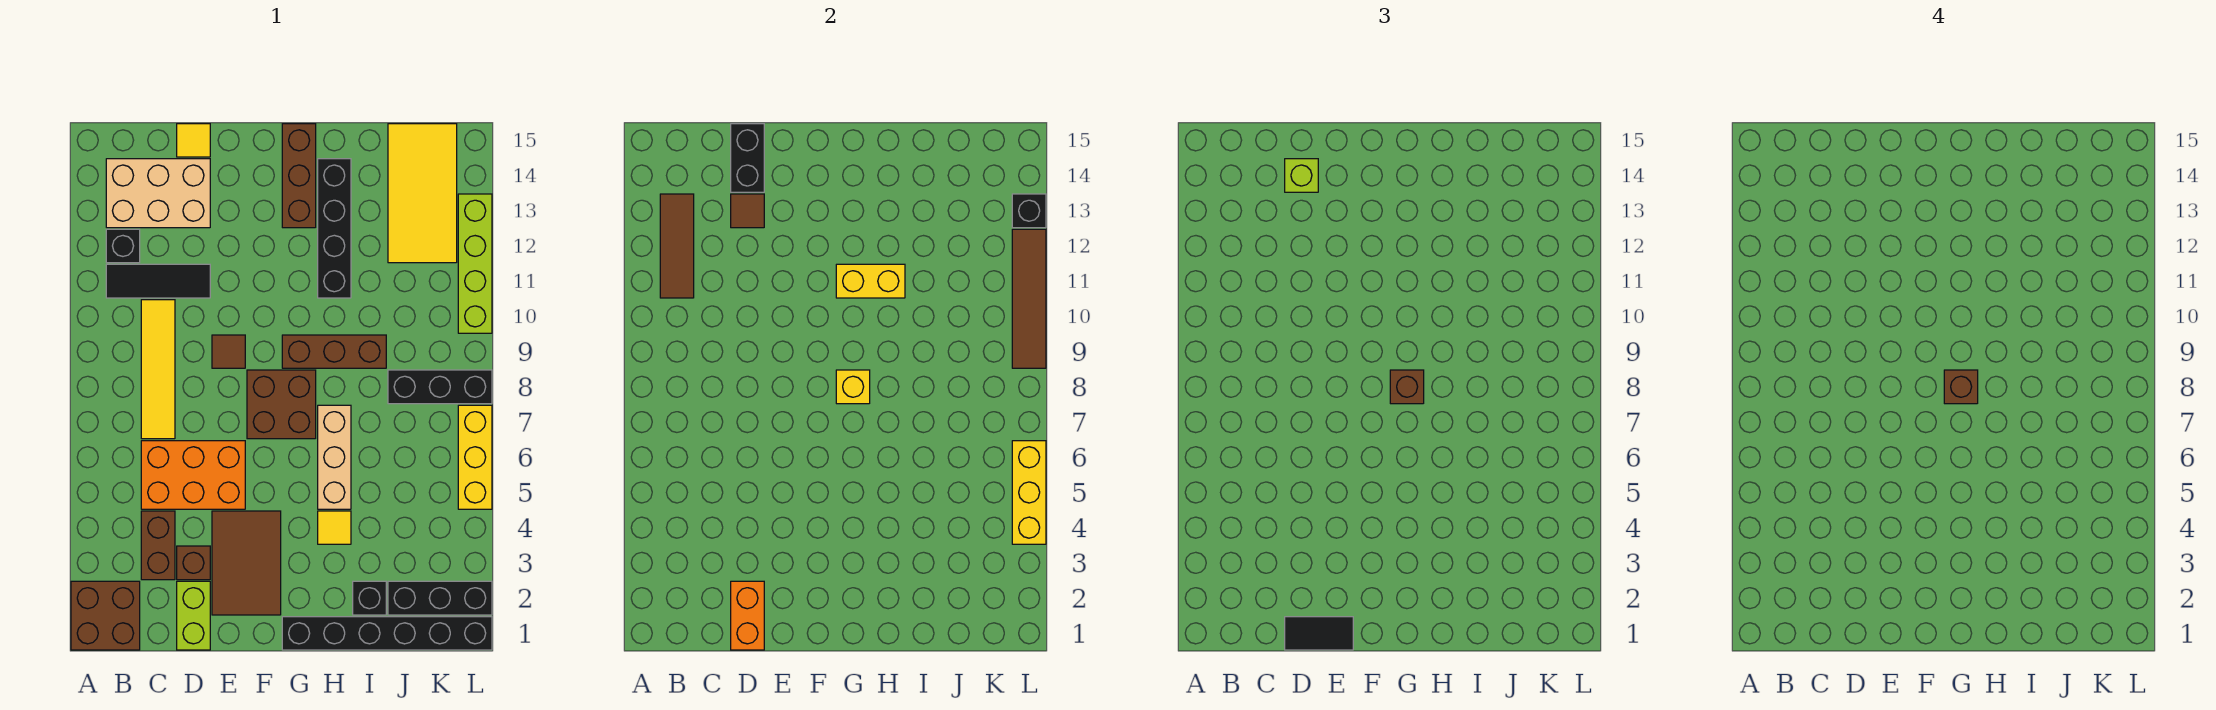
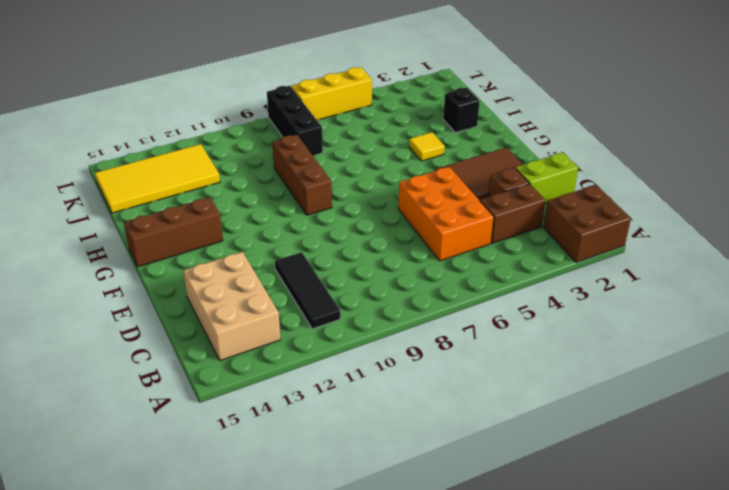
none -> black brick B12 level 1
none -> yellow tile C7:C10 level 1
none -> yellow tile D15 level 1
none -> brown tile E9 level 1

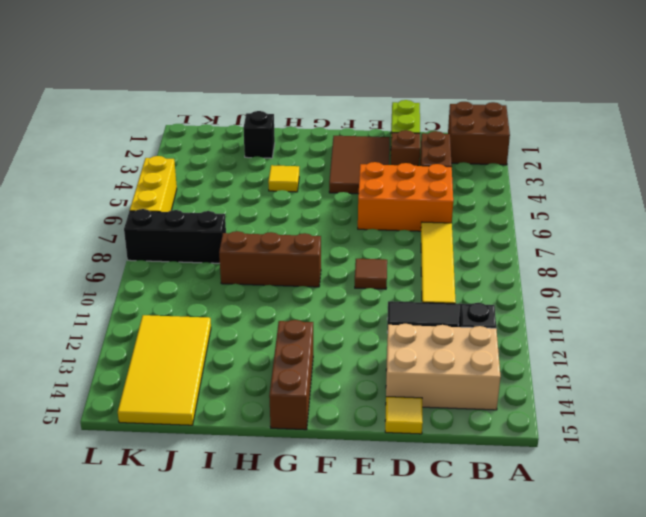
none -> brown brick F7:G8 level 1
none -> black brick G1:L1 level 1
none -> tan brick H5:H7 level 1
none -> black brick H11:H14 level 1

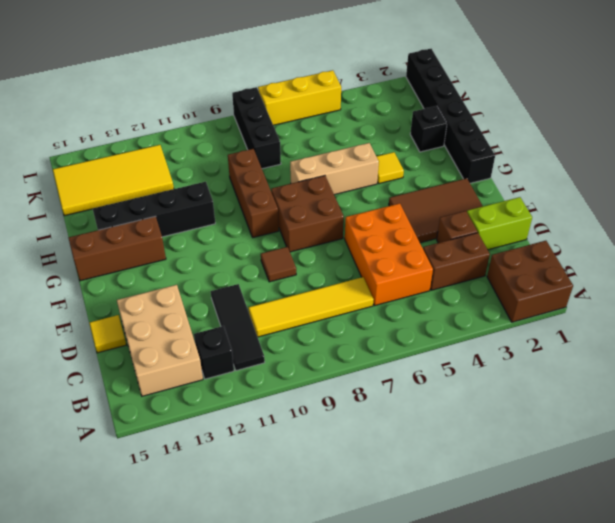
none -> black brick J2:L2 level 1
none -> lime brick L10:L13 level 1
none -> brown tile B11:B13 level 2
none -> orange brick D1:D2 level 2

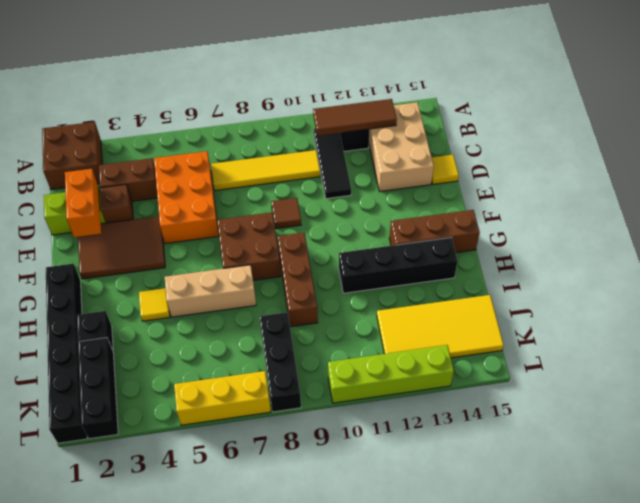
orange brick D2:E2 level 2 -> orange brick D1:D2 level 2
none -> brown tile D13 level 2
none -> black brick D14:D15 level 2
none -> yellow brick G8 level 2
none -> yellow brick G11:H11 level 2

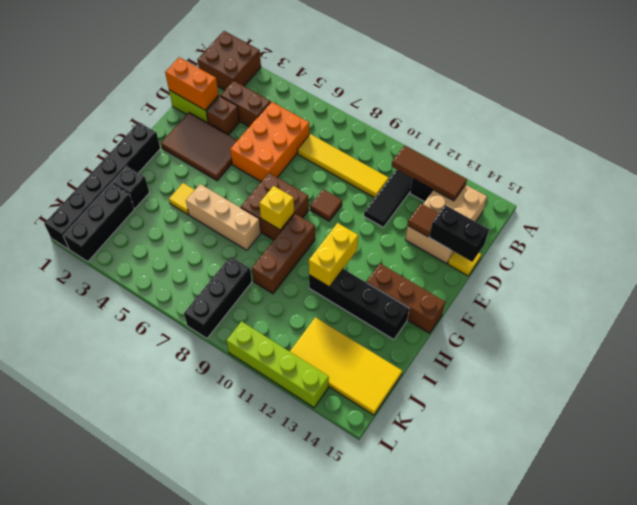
none -> yellow brick L5:L7 level 1
none -> yellow brick L4:L6 level 2
none -> brown tile L9:L12 level 2
none -> black brick L13 level 2

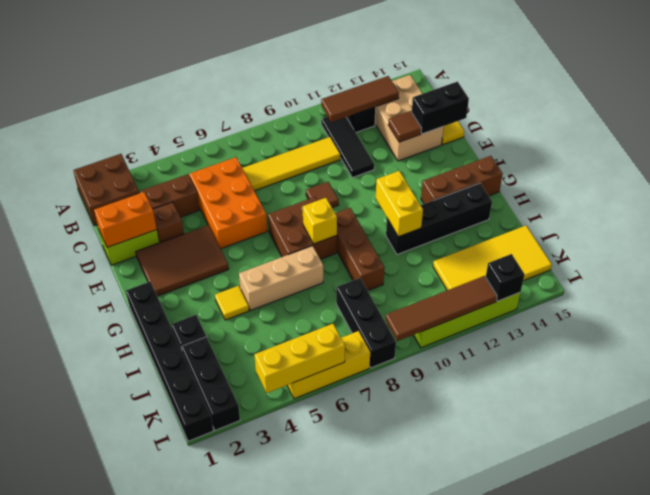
none -> black tile D1:E1 level 3
none -> lime brick D14 level 3
none -> brown brick G8 level 3
none -> brown brick G8 level 4

